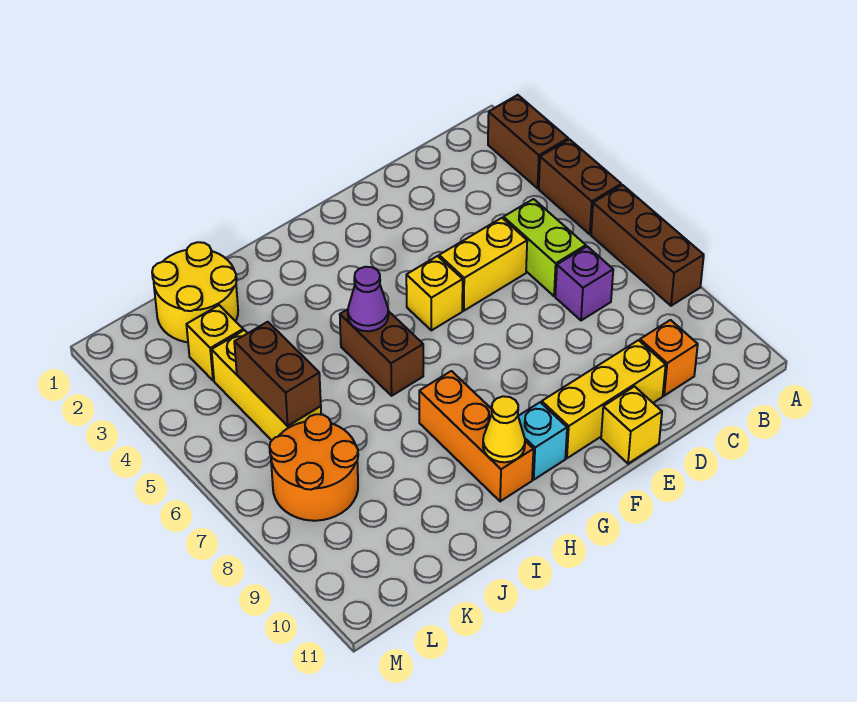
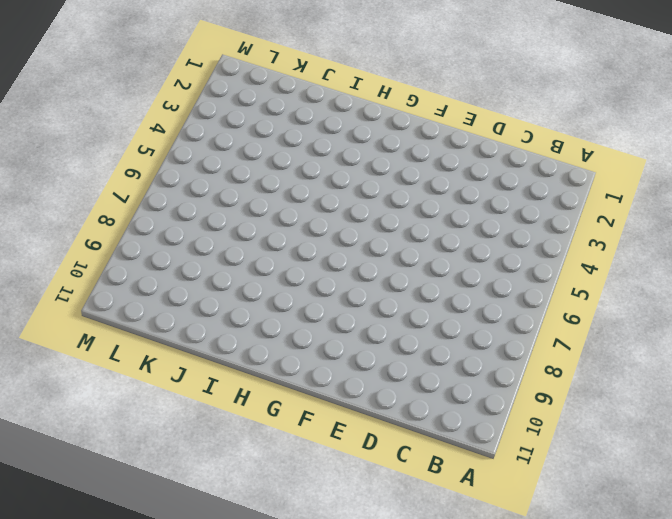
none -> brown brick A2:A3 level 1
none -> brown brick A4:A5 level 1
none -> brown brick A6:A8 level 1

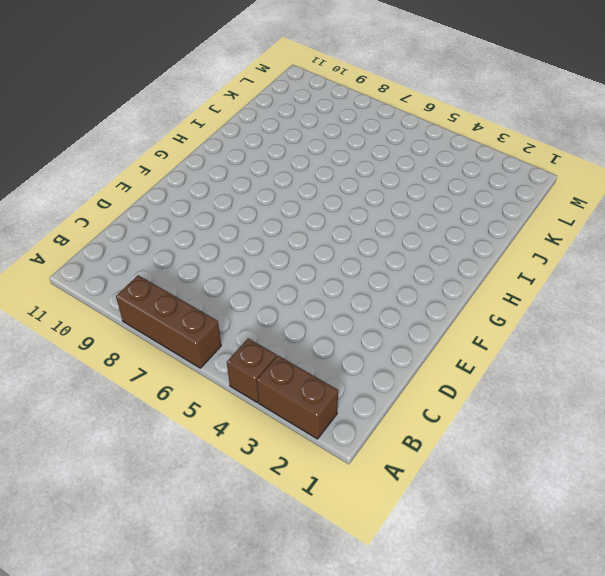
brown brick A4 level 1 -> brown brick A4:A5 level 1
none -> lime brick C5:C6 level 1
none -> purple brick C7 level 1
none -> orange brick C10 level 1

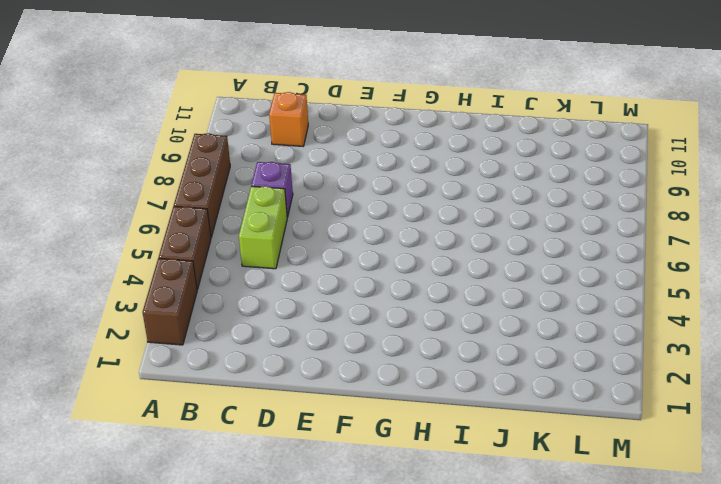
none -> yellow brick D5:E5 level 1
none -> yellow brick D10:F10 level 1
none -> yellow brick E11 level 1

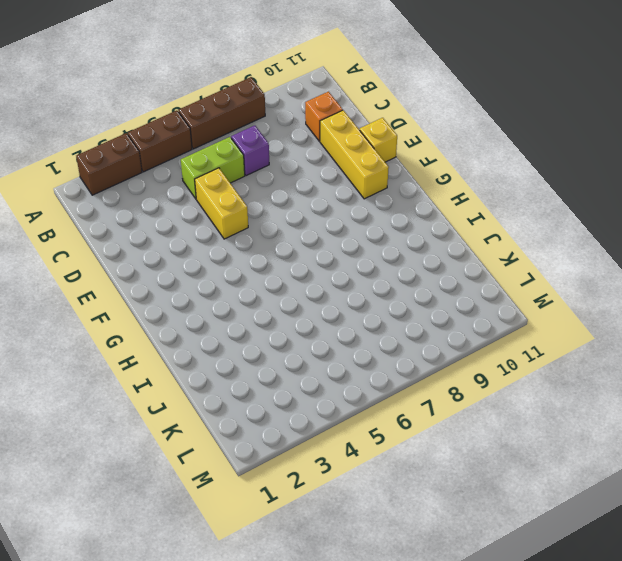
none -> yellow brick F5 level 1
none -> cyan brick G10 level 1
none -> brown brick H5:H6 level 1

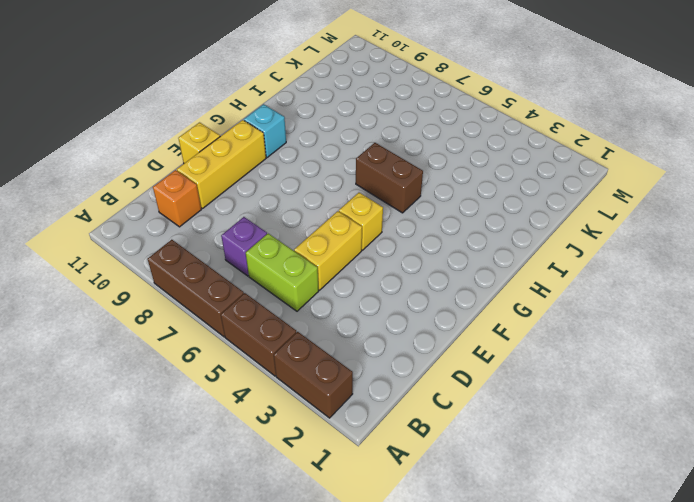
none -> orange brick H8:H10 level 1
none -> yellow round brick J1:K2 level 1
none -> yellow brick K3 level 1

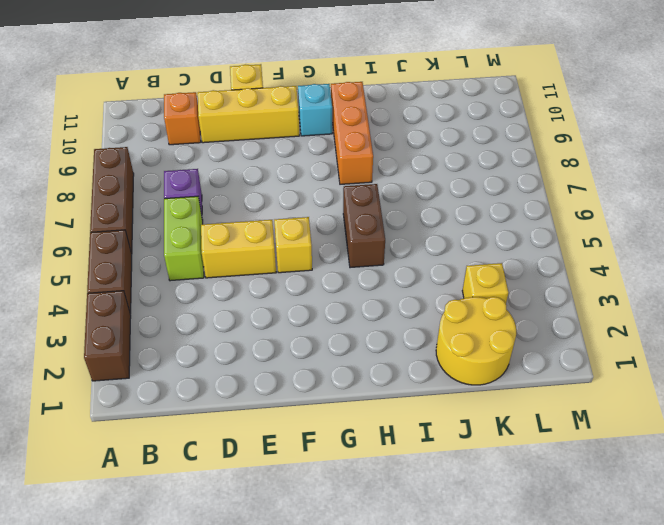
none -> yellow brick K4:K6 level 1
none -> orange round brick K7:L8 level 1
none -> purple cone H5 level 2

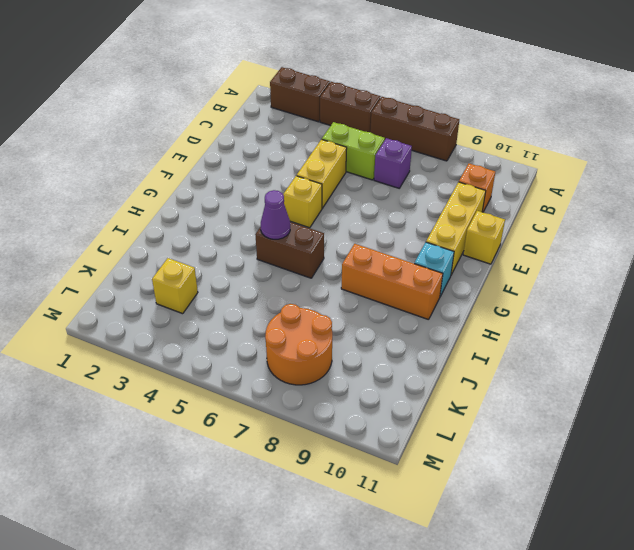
none -> yellow round brick J1:K2 level 1
none -> yellow brick K4:K6 level 1
none -> yellow cone H10 level 2

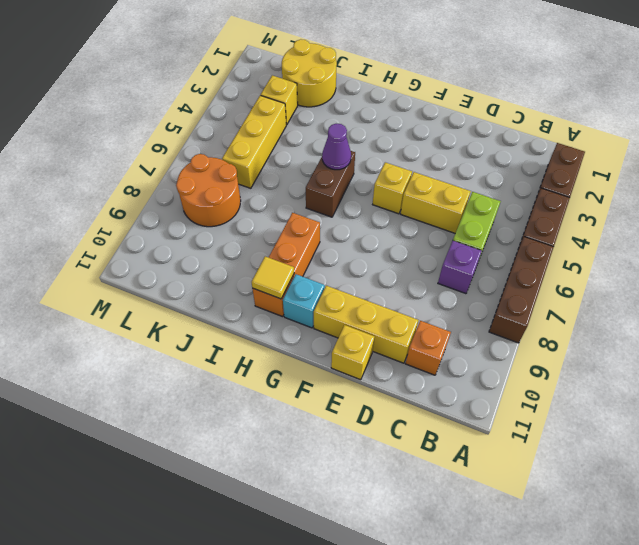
yellow tile H10 level 2 -> yellow cone H10 level 2
none -> brown brick K5:K6 level 2

